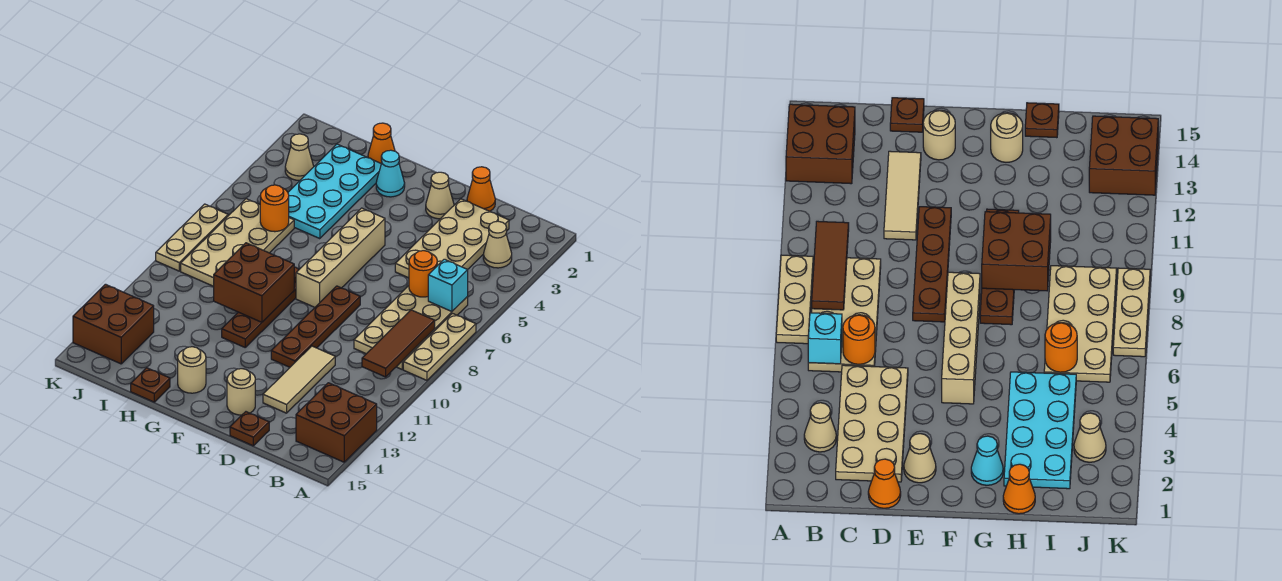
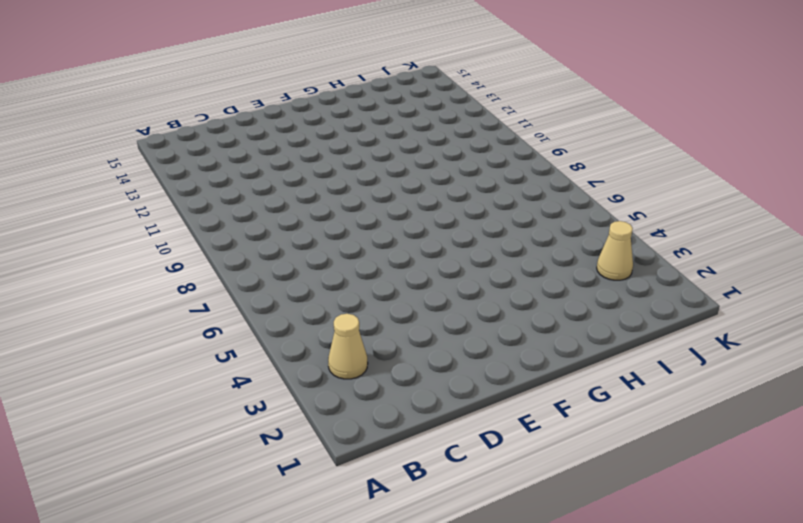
none -> tan plate A7:A9 level 1
none -> brown brick A13:B14 level 1
none -> tan plate B6:C9 level 1

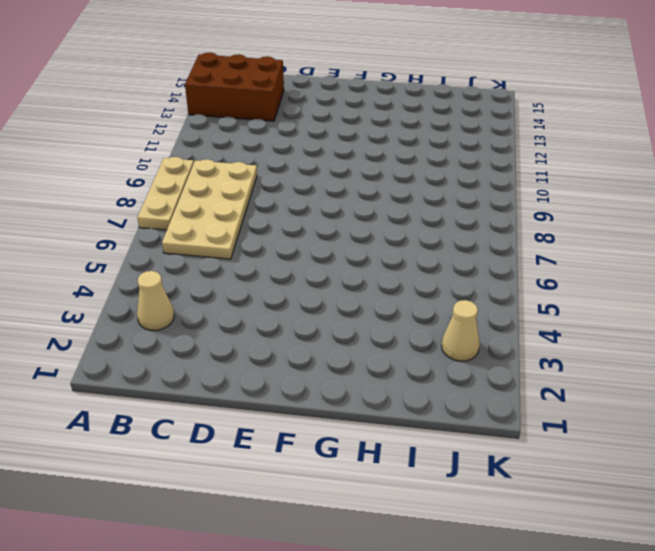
brown brick A13:C14 level 1 -> brown brick A13:B14 level 1
none -> tan plate C2:D5 level 1
none -> orange cone D1 level 1
none -> tan tile D11:D13 level 1

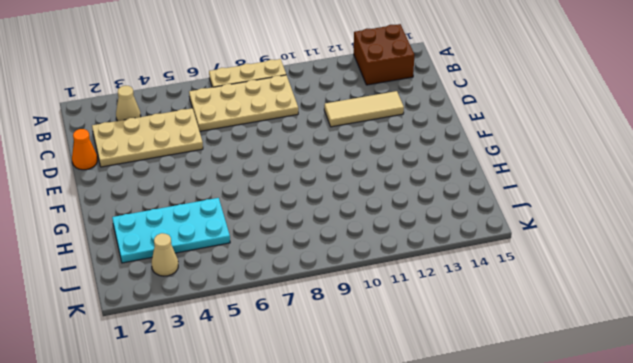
none -> brown plate D15 level 1
none -> tan cone E2 level 1
none -> brown plate E8:E11 level 1

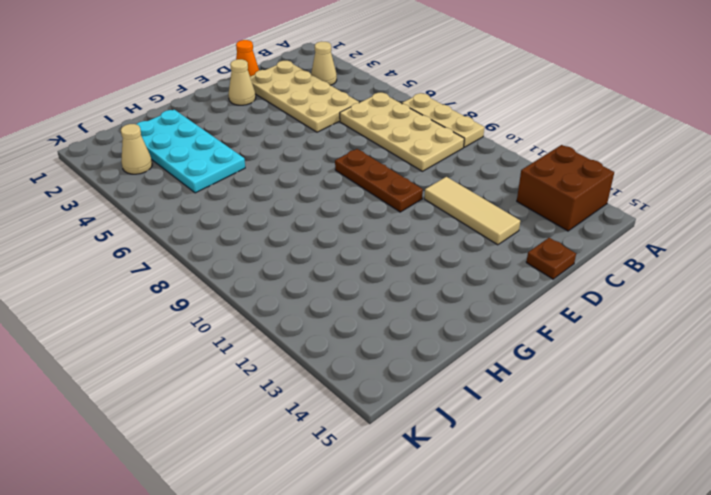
brown plate E8:E10 level 1 -> brown plate E8:E11 level 1
none -> tan round brick E14 level 1
none -> tan brick F5:F8 level 1
none -> cyan cone G2 level 1

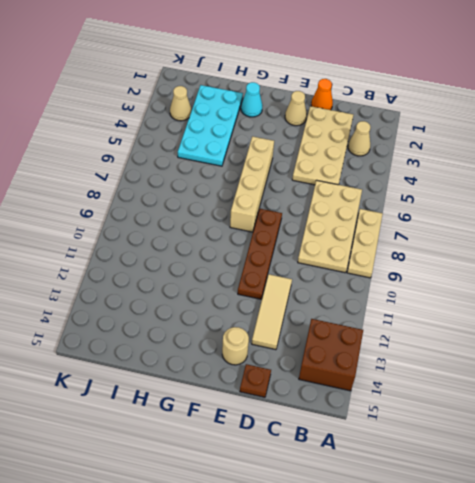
none -> brown plate G8:G11 level 1
none -> tan round brick G14 level 1
none -> orange cone H1 level 1

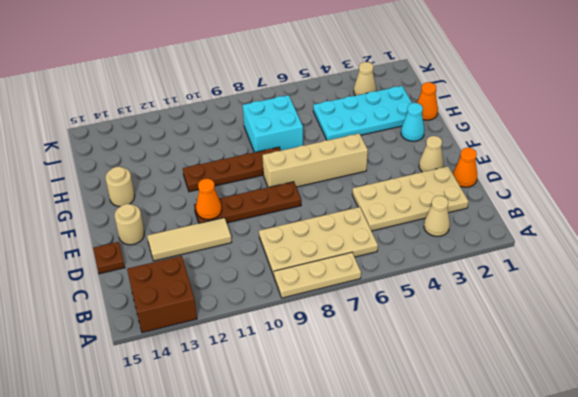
orange cone E11 level 2 -> none
cyan brick H7:I8 level 1 -> tan plate I6:J9 level 1
none -> brown plate H15 level 1
none -> brown brick J13:K14 level 1
none -> tan plate K7:K9 level 1

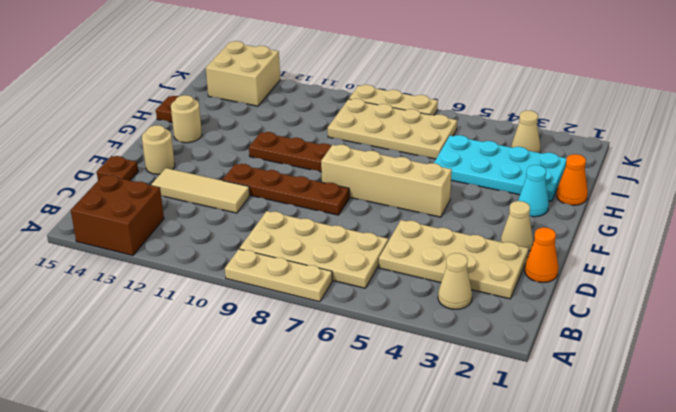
tan brick J13:K14 level 1 -> brown brick J13:K14 level 1
none -> cyan brick B6 level 2
none -> brown tile B8:B10 level 2
none -> orange round brick C6 level 2

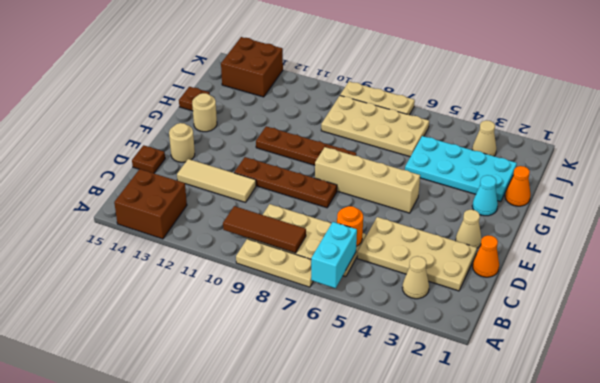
cyan brick A6:B6 level 2 -> cyan brick B6 level 2
none -> brown brick G9:H10 level 2
none -> orange round brick I6 level 2

